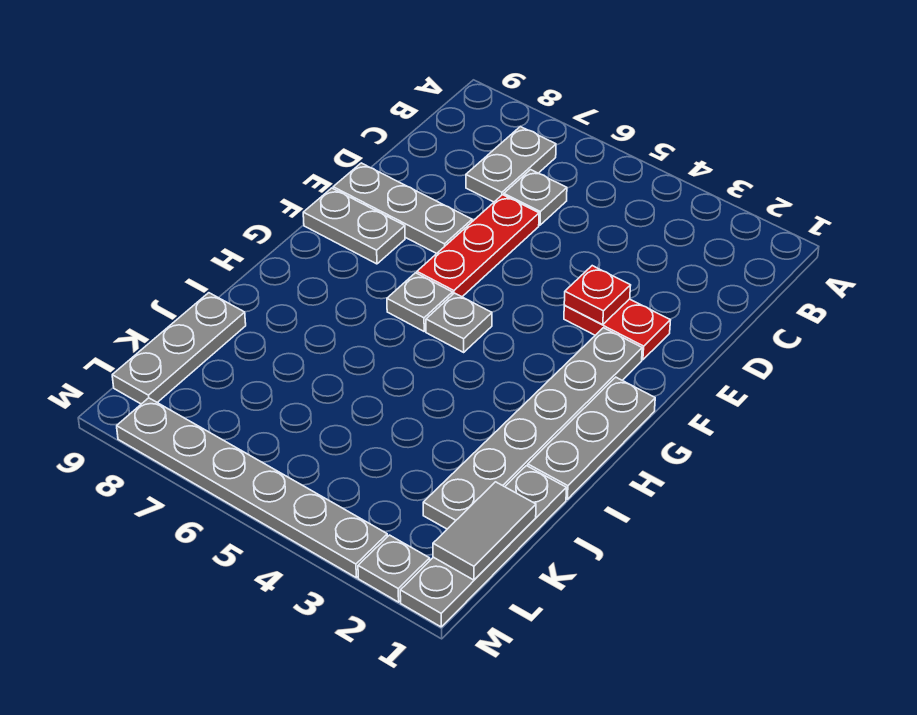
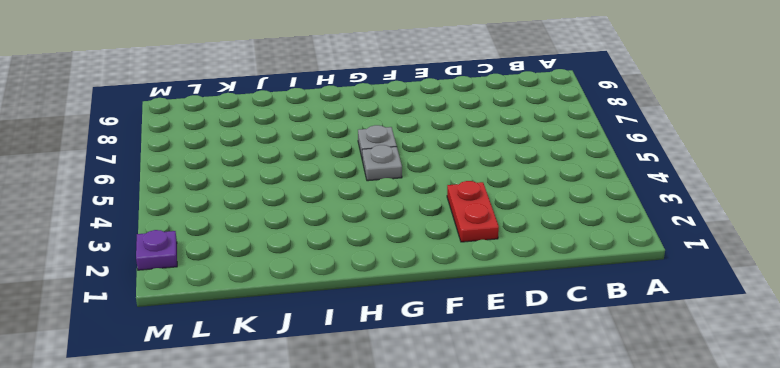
purple plate M2 level 1 -> grey plate M2 level 1
none -> grey plate B7:C7 level 1
none -> grey plate C6 level 1
none -> red plate D6:F6 level 1

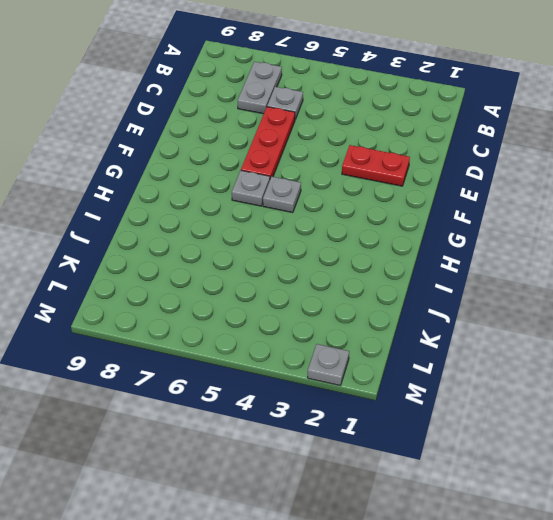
none -> grey plate E7:E9 level 1
none -> grey plate F2:K2 level 1
none -> grey plate F8:F9 level 1

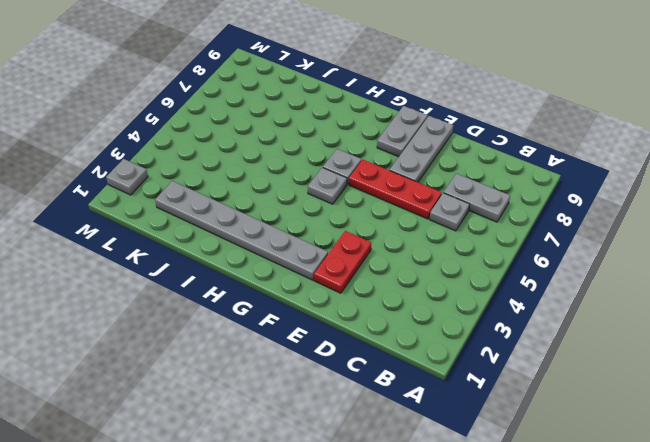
none -> grey plate G1:I1 level 1
none -> grey plate J1:M1 level 1
none -> grey plate J9:L9 level 1

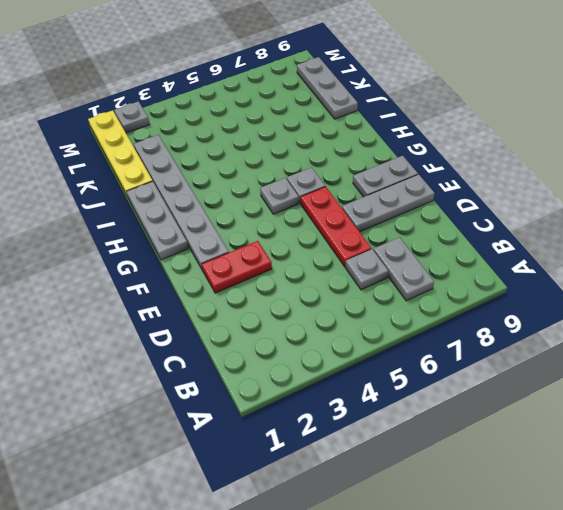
yellow plate J1:M1 level 1 -> grey plate J1:M1 level 1
none -> grey plate M3:M8 level 1
none -> red plate E3 level 2
none -> grey tile K1:L1 level 2

